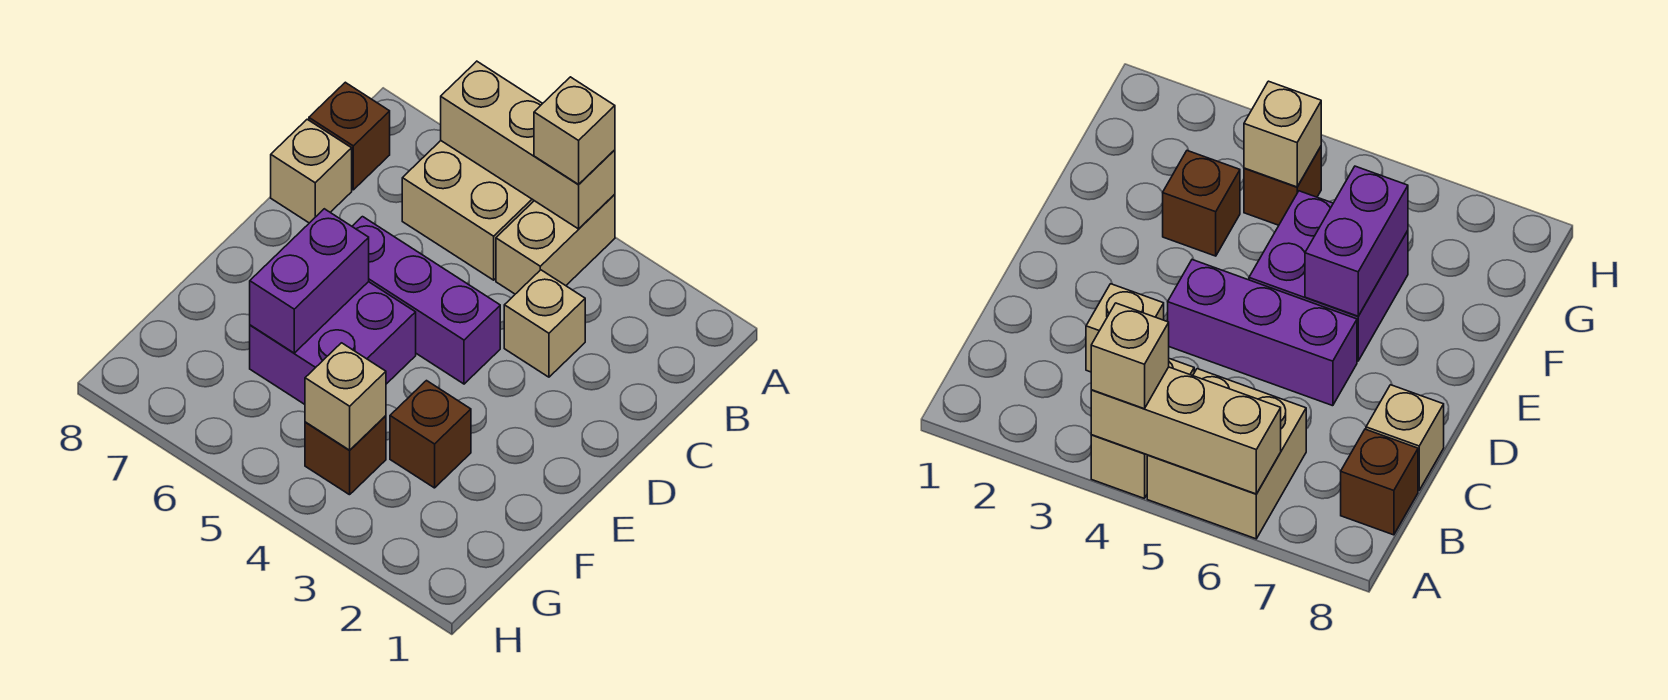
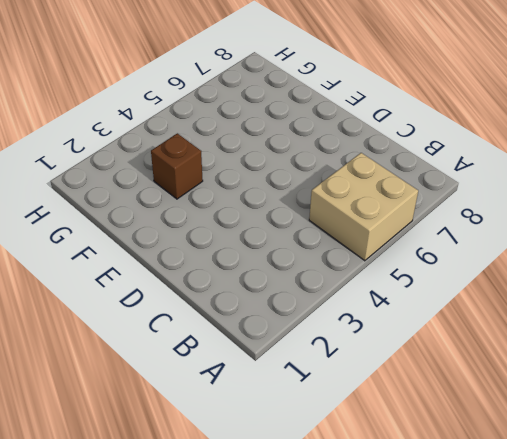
none -> tan brick A4:B4 level 1
none -> brown brick B8 level 1
none -> tan brick C3 level 1

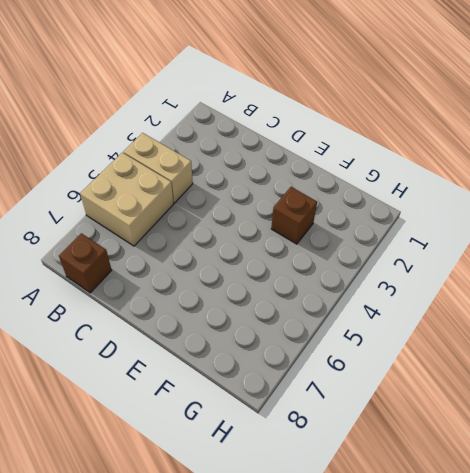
none -> tan brick C3 level 1
none -> tan brick C8 level 1
none -> purple brick D4:D6 level 1

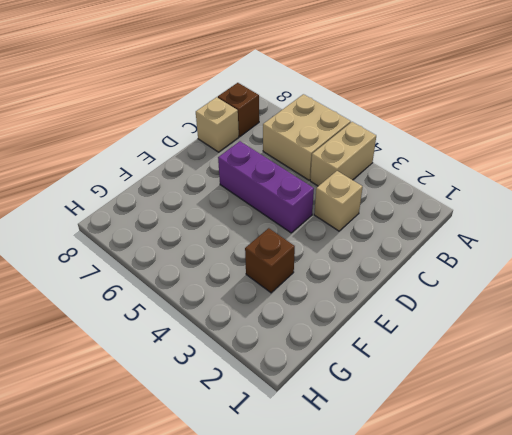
none -> purple brick E5:F6 level 1
none -> brown brick G4 level 1
none -> tan brick A4:A6 level 2

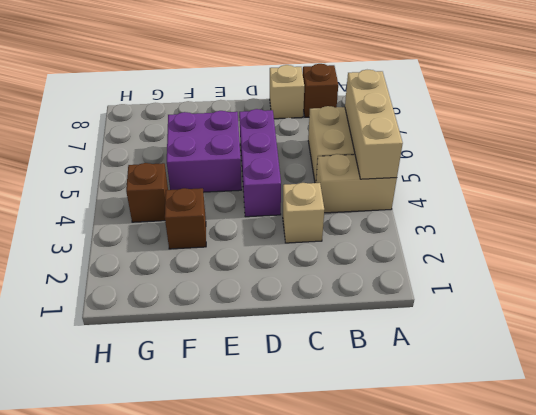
none -> purple brick E6:F6 level 2
none -> tan brick G4 level 2
none -> tan brick A4 level 3

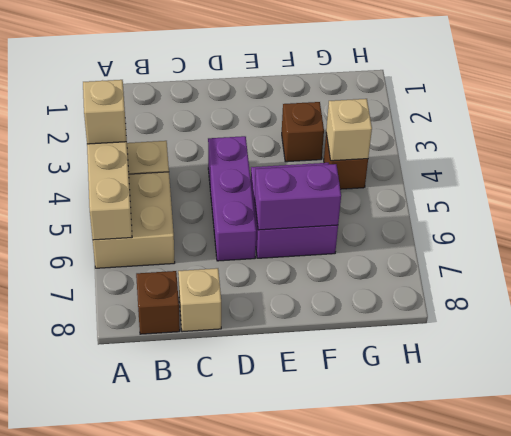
none -> tan brick C3 level 1

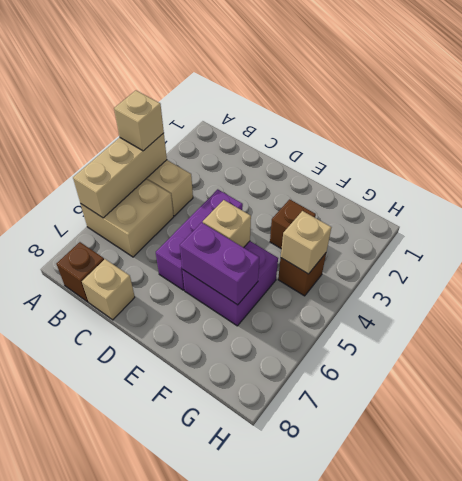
tan brick E5 level 2 -> tan brick C3 level 1

